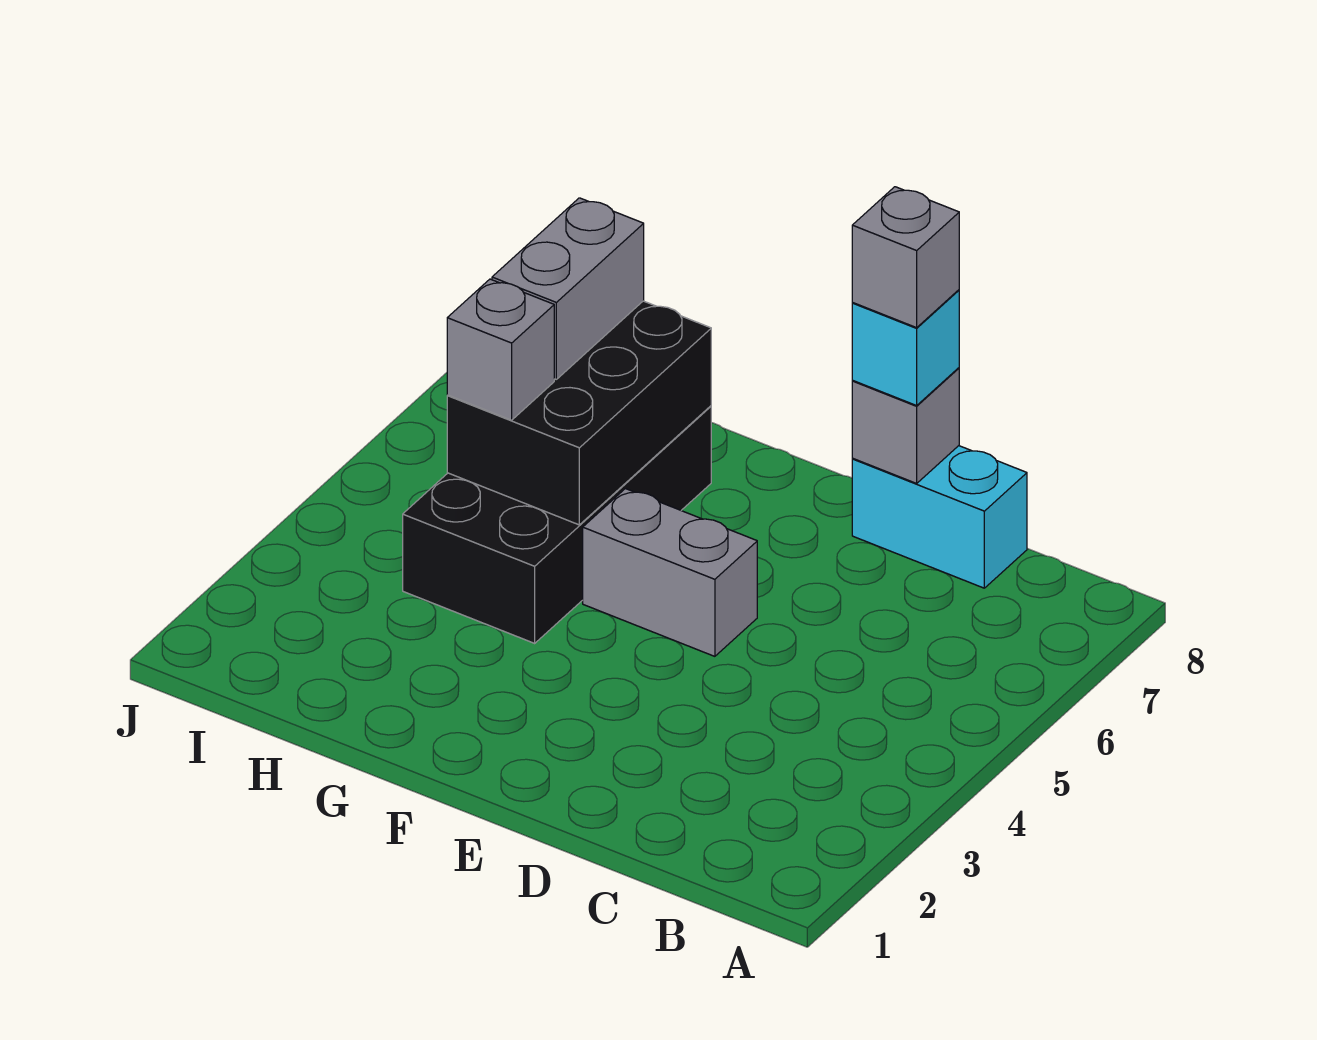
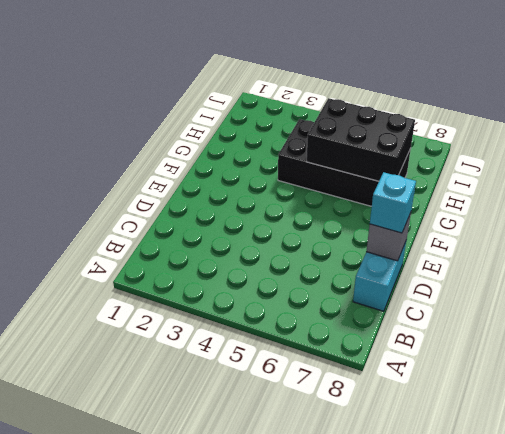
none -> grey brick E5:F5 level 1
none -> grey brick H5 level 3

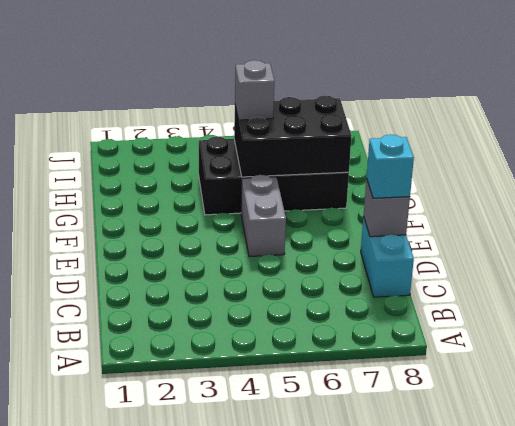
none -> grey brick H6:H7 level 3
none -> grey brick D8 level 4

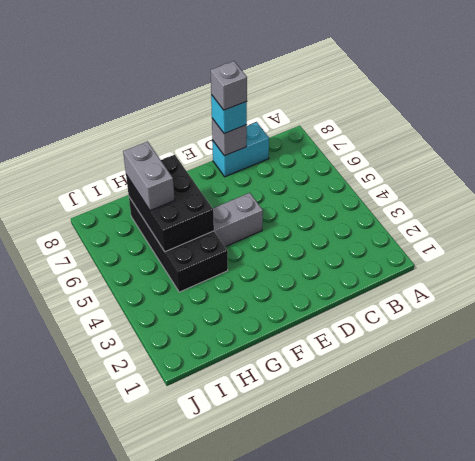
none -> grey brick H5 level 3

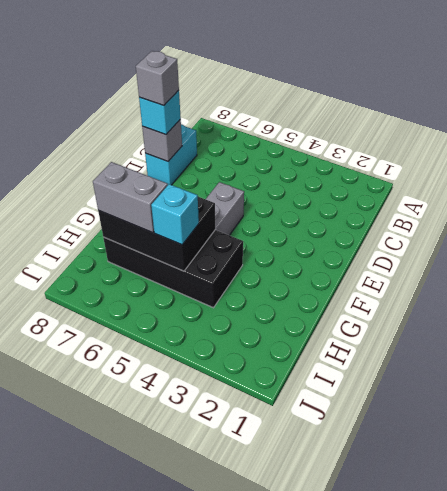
cyan brick H5 level 3 -> grey brick H5 level 3

